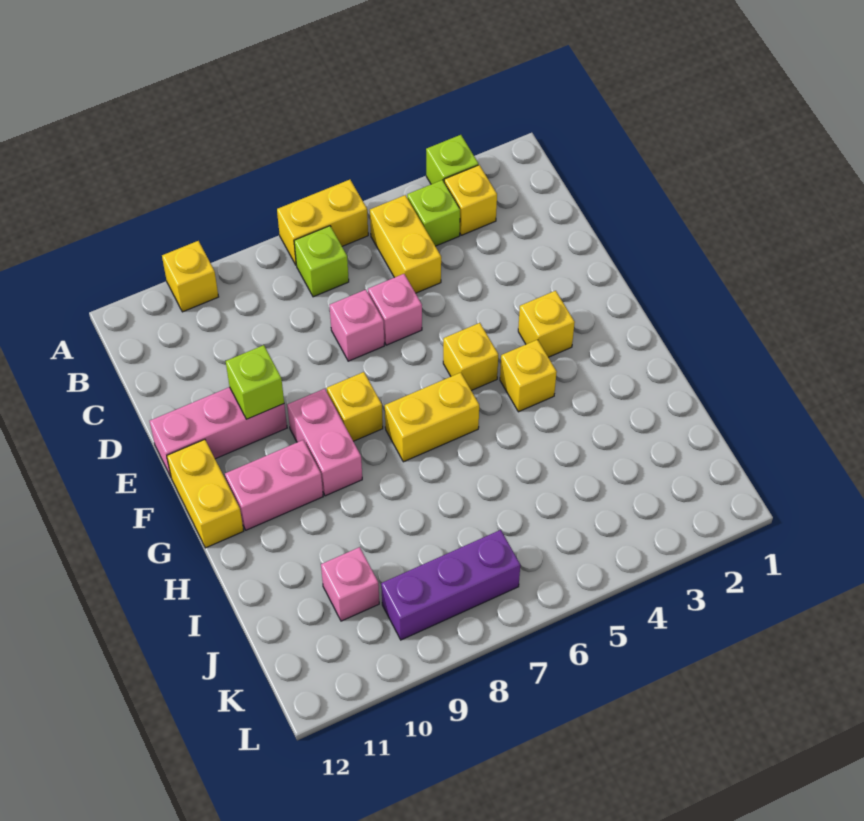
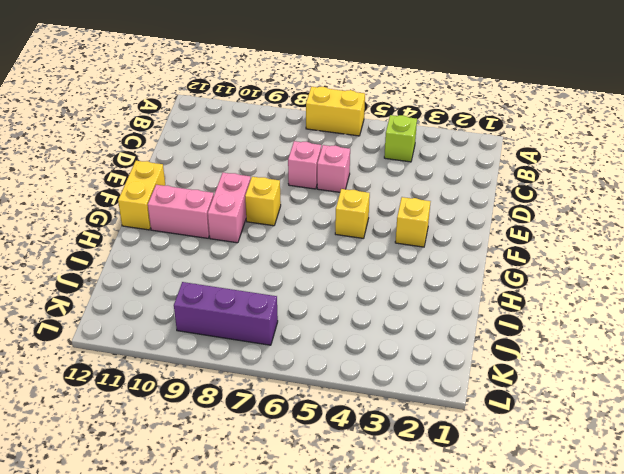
none -> lime brick A3 level 1
none -> yellow brick A10 level 1
none -> yellow brick B3 level 1

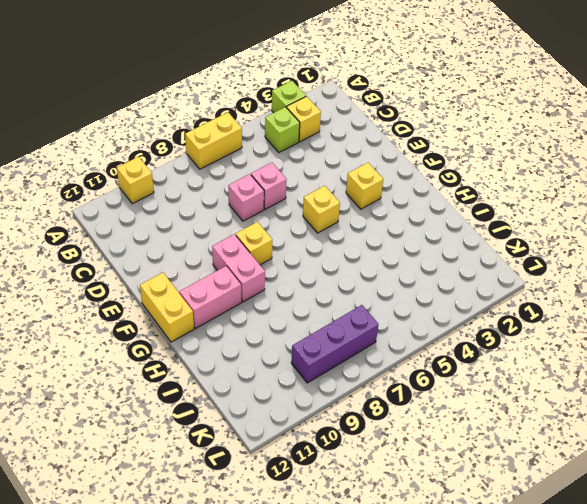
none -> yellow brick B5:C5 level 1
none -> lime brick B7 level 1
none -> pink brick E10:E12 level 1

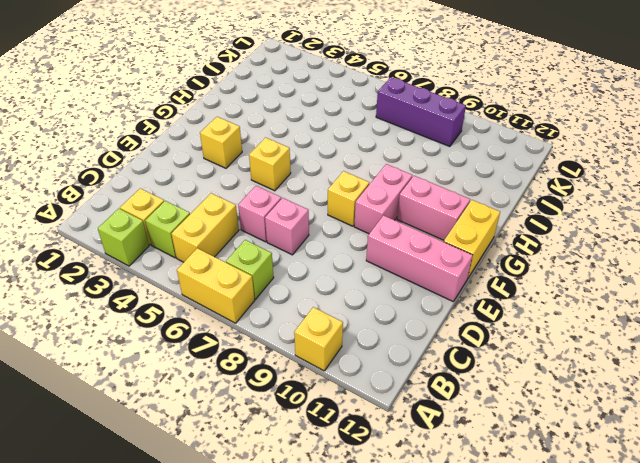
none -> yellow brick G4 level 1
none -> yellow brick G6:G7 level 1
none -> pink brick J10 level 1

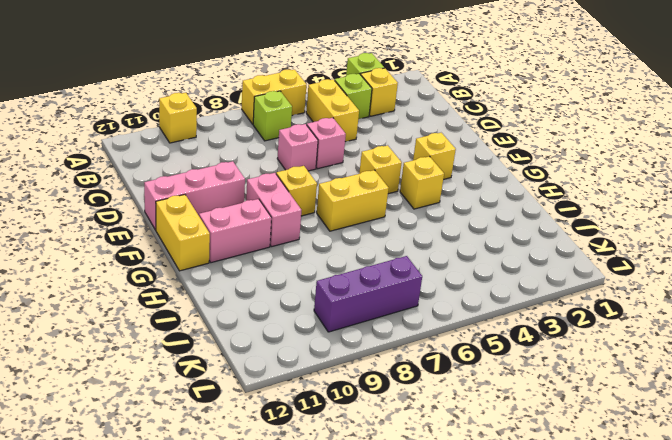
none -> pink brick J10 level 1
none -> lime brick E10 level 2

